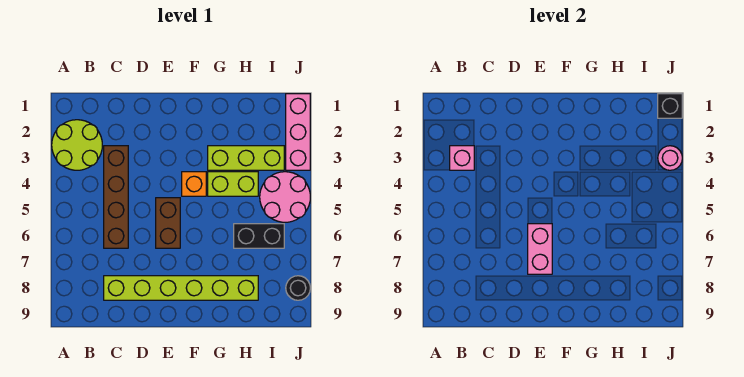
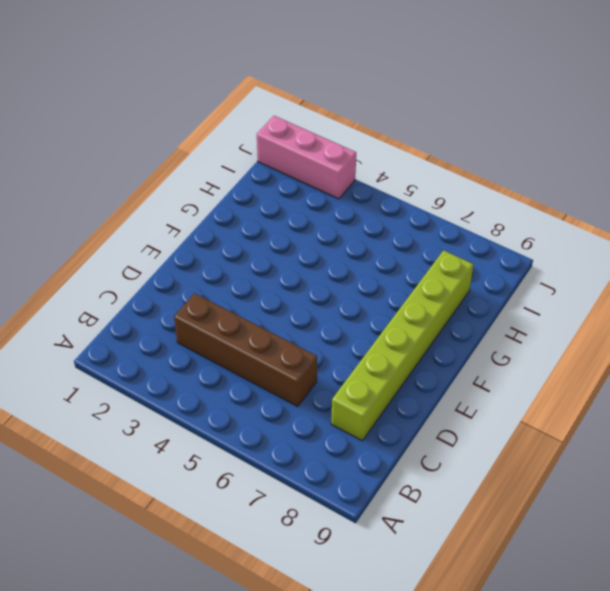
none -> lime round brick A2:B3 level 1
none -> brown brick E5:E6 level 1
none -> orange brick F4 level 1

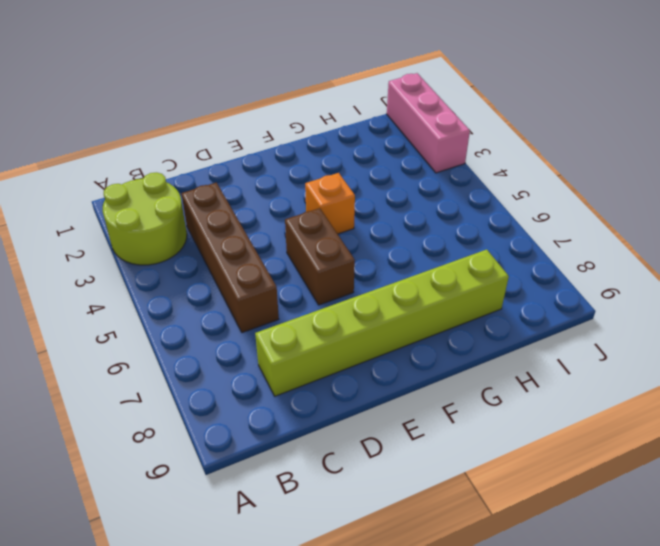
none -> lime brick G3:I3 level 1
none -> lime brick G4:H4 level 1
none -> black brick H6:I6 level 1

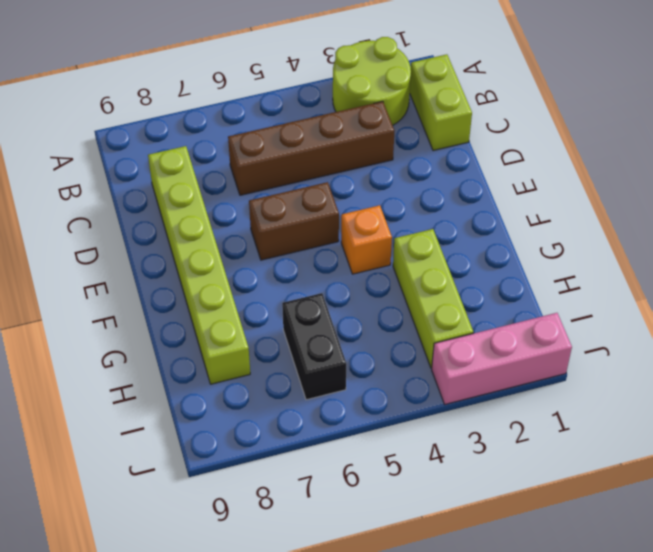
lime brick B1:C1 level 1 -> lime brick G4:H4 level 1
none -> pink round brick I4:J5 level 1
none -> black round brick J8 level 1
none -> pink brick B3 level 2

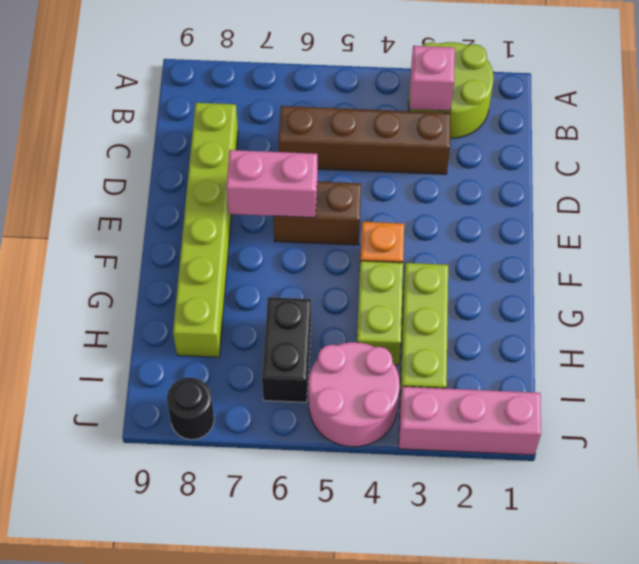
none -> black brick J1 level 2
none -> pink round brick J3 level 2

